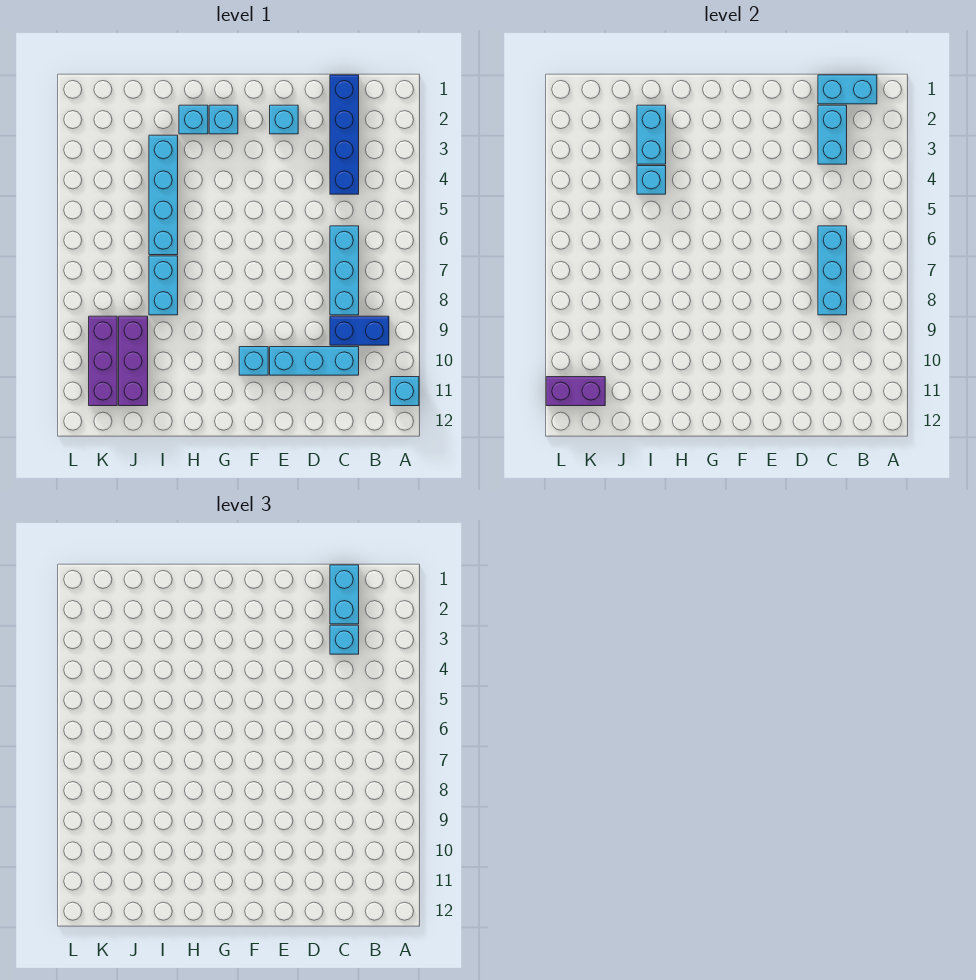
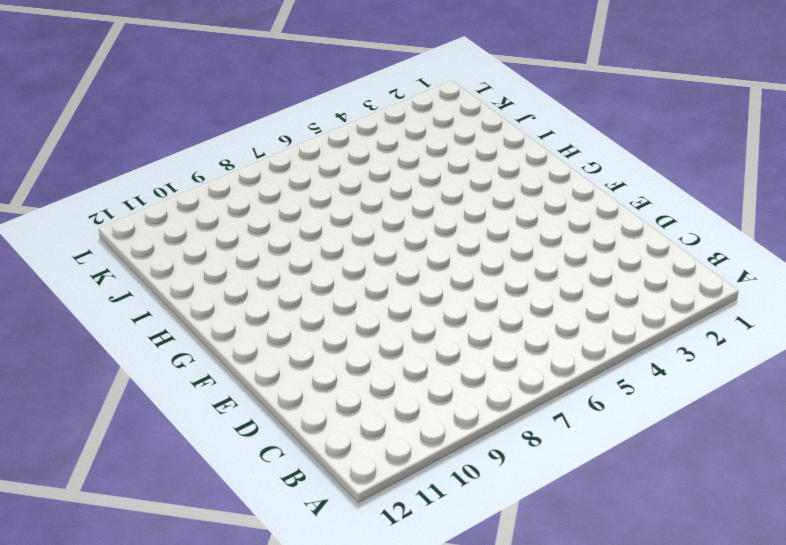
none -> cyan brick A11 level 1
none -> blue brick B9:C9 level 1
none -> blue brick C1:C4 level 1

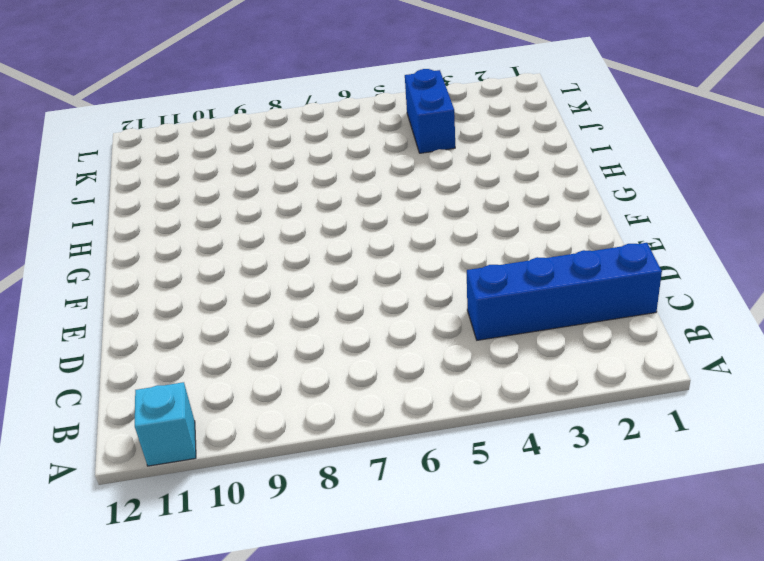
blue brick J4:K4 level 1 -> blue brick B9:C9 level 1
none -> cyan brick C6:C8 level 1
none -> cyan brick C10:E10 level 1
none -> cyan brick E2 level 1

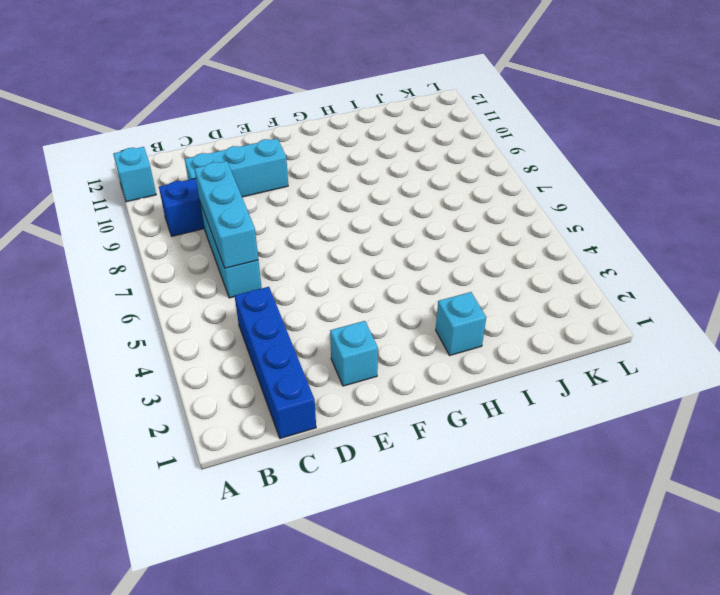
none -> cyan brick F10 level 1
none -> cyan brick G2 level 1
none -> cyan brick I3:I6 level 1

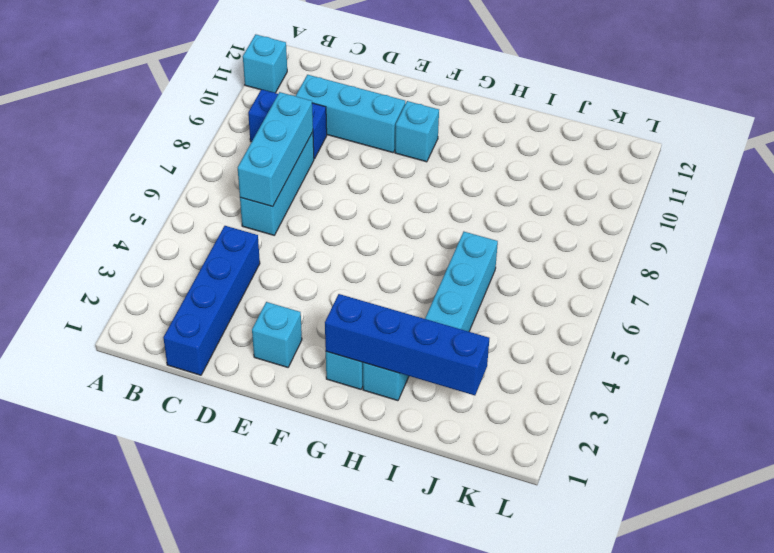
blue brick G2:J2 level 2 -> cyan brick I2:I3 level 2
none -> cyan brick I7:I8 level 1
none -> purple brick J9:J11 level 1
none -> purple brick K9:K11 level 1

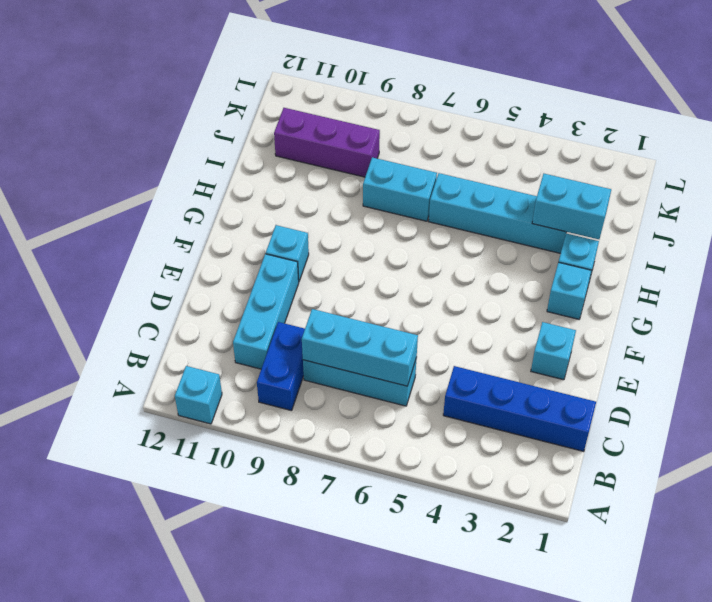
none -> purple brick K9:K11 level 1
none -> cyan brick B1:C1 level 2
none -> cyan brick C2:C3 level 2

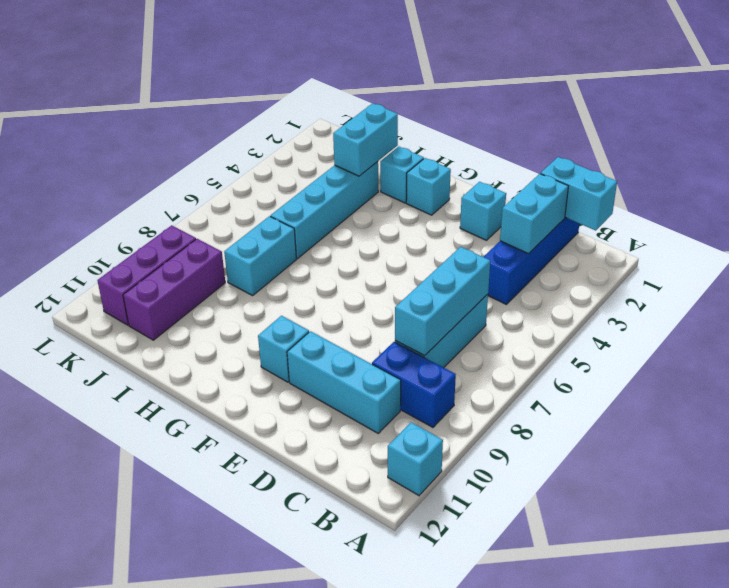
none -> cyan brick I4 level 2
none -> purple brick K11:L11 level 2
none -> cyan brick C1:C2 level 3

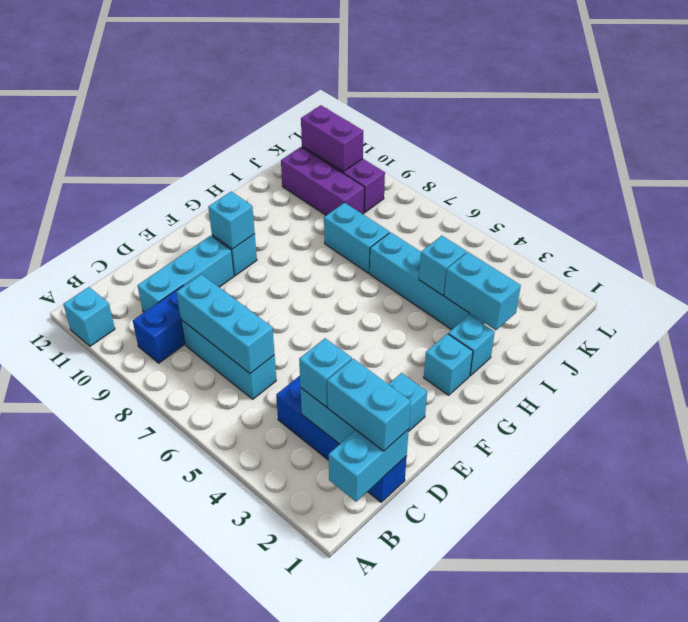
cyan brick F10 level 2 -> none
purple brick K10:K11 level 2 -> purple brick K11:L11 level 2

